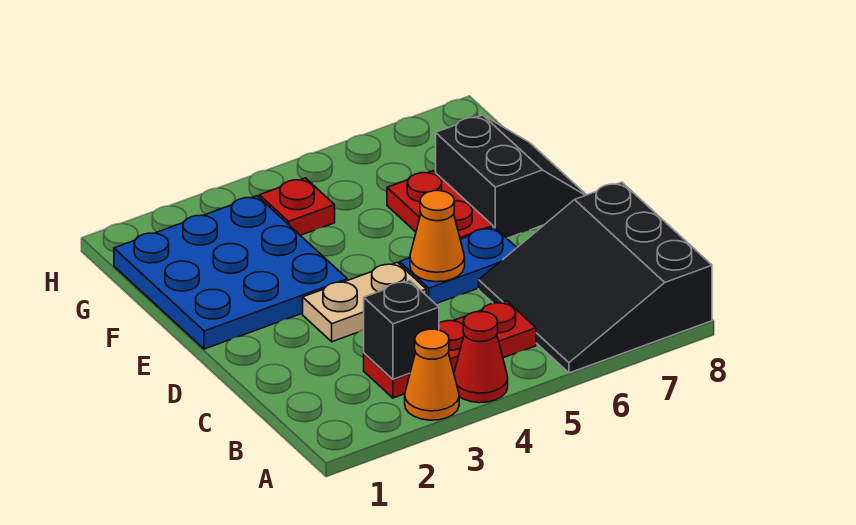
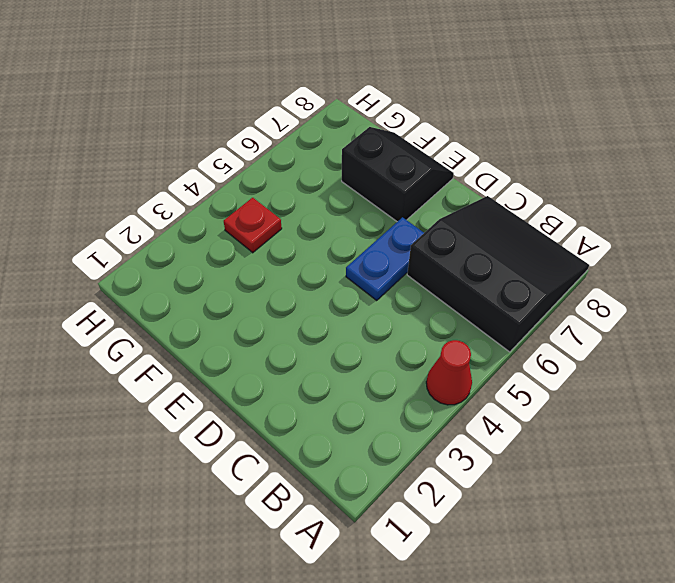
black slope A6:C8 level 1 top 6 -> black slope A6:C8 level 1 top 8
none -> orange cone A3 level 1
none -> red plate B3:B5 level 1
none -> tan plate D3:D4 level 1

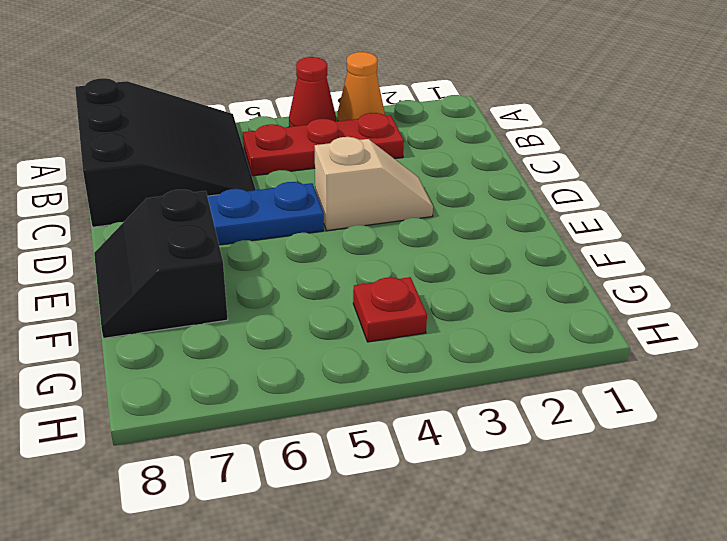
tan slope D3:D4 level 1 top 4 -> tan plate D3:D4 level 1
none -> blue plate E1:G3 level 1
none -> red plate E6:F6 level 1
none -> black brick B3 level 2

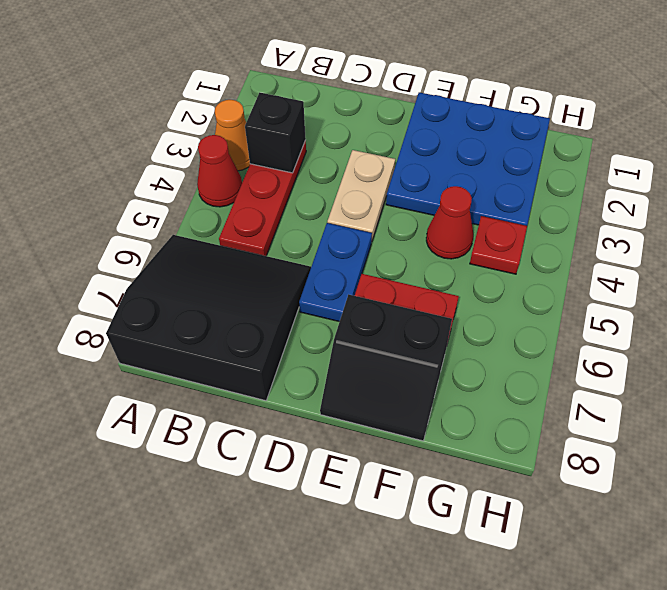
red cone F4 level 1 -> none
none -> orange cone D5 level 2

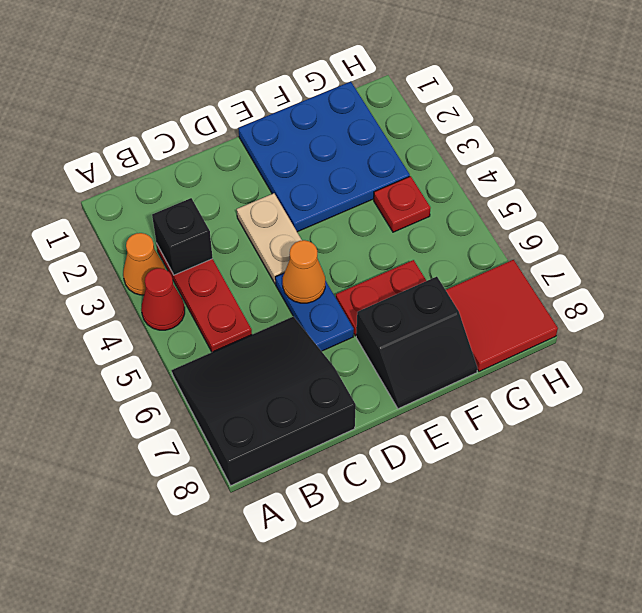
red tile G7:H8 level 1 -> none

